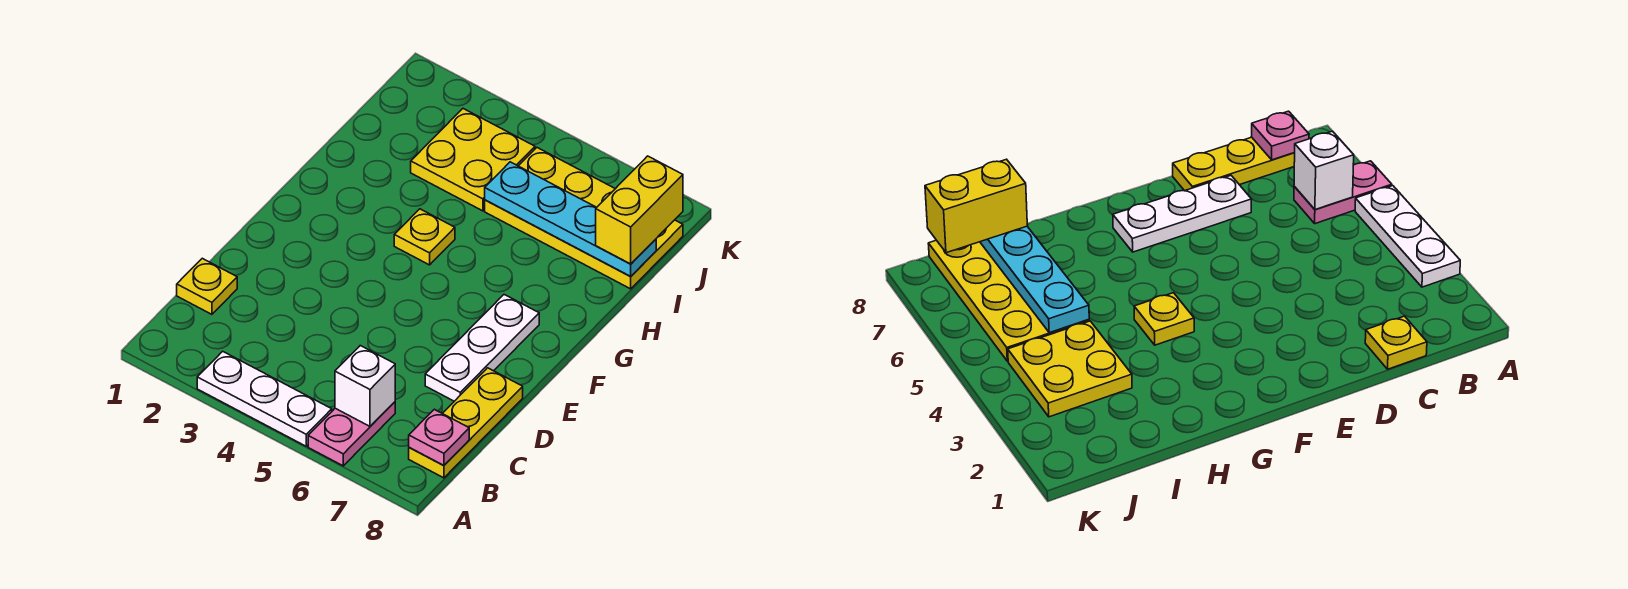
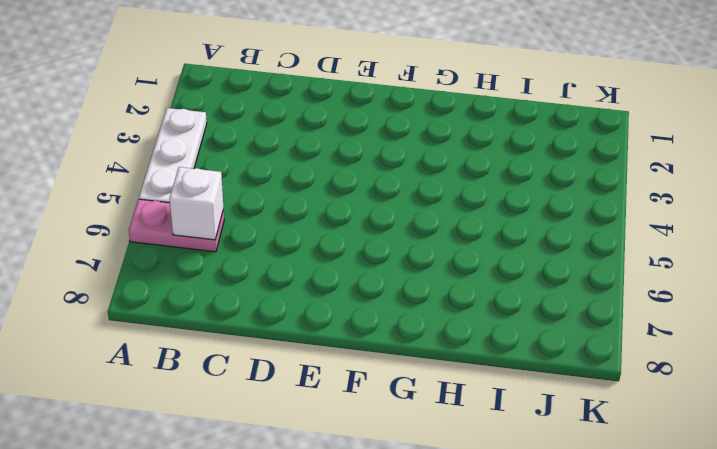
none -> yellow plate B8:D8 level 1
none -> yellow plate C1 level 1
none -> white plate D7:F7 level 1

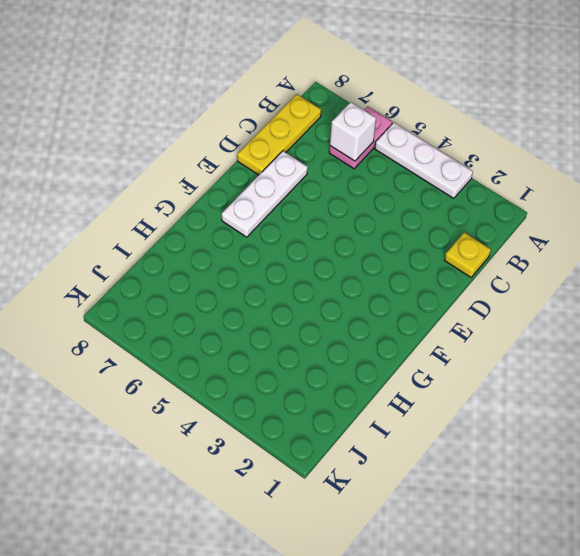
none -> yellow plate G4 level 1
none -> yellow plate I3:J4 level 1
none -> yellow plate I5:J8 level 1

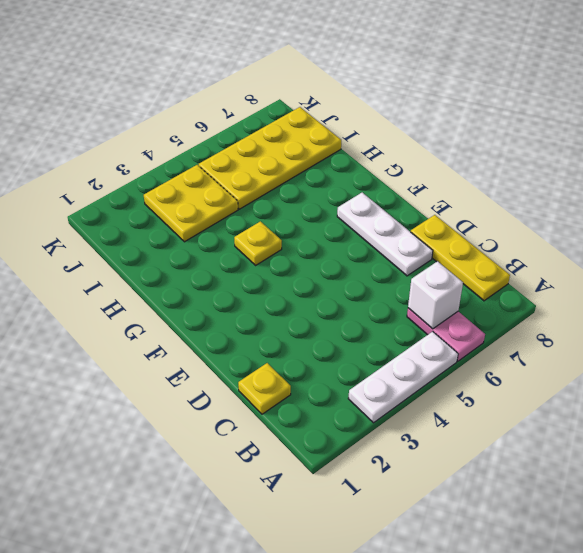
none -> pink plate B8 level 2
none -> cyan plate I5:I8 level 2
none -> yellow brick I8:J8 level 3

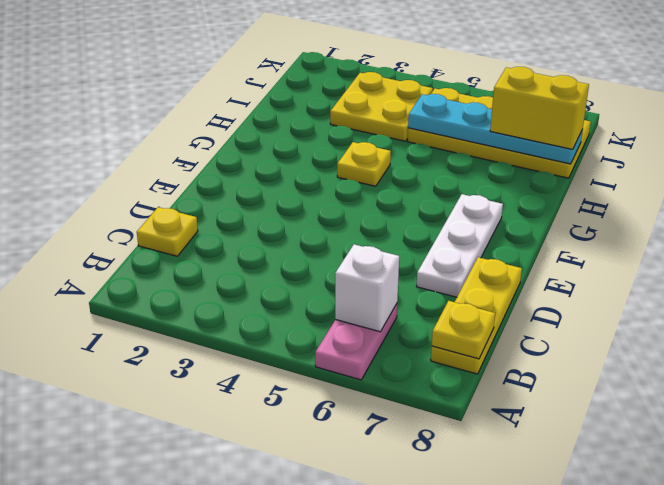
yellow plate B8 level 2 -> pink plate B8 level 2
yellow brick I7:I8 level 3 -> yellow brick I8:J8 level 3
none -> white plate A3:A5 level 1

